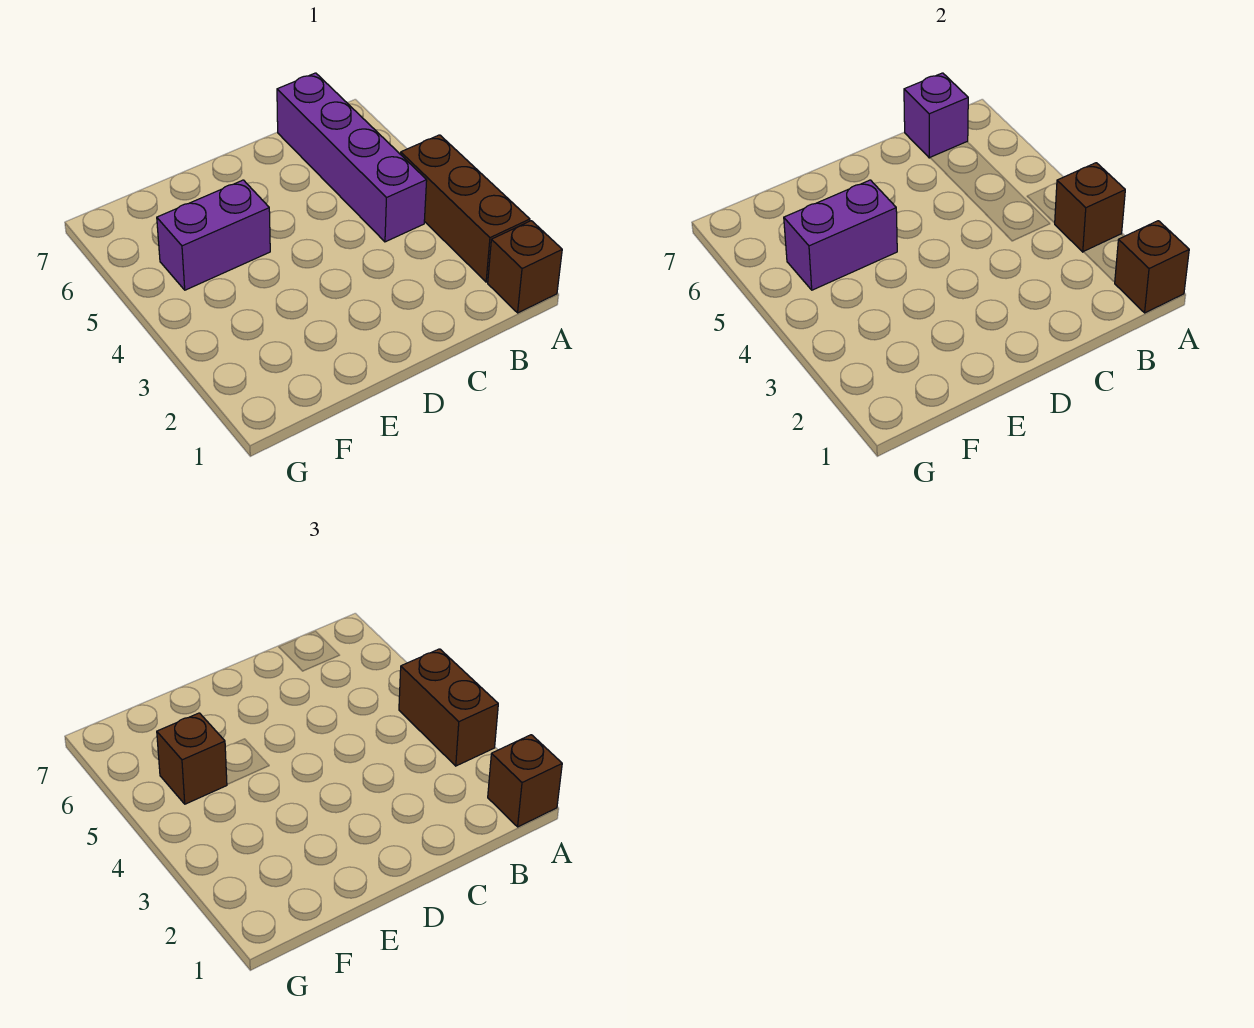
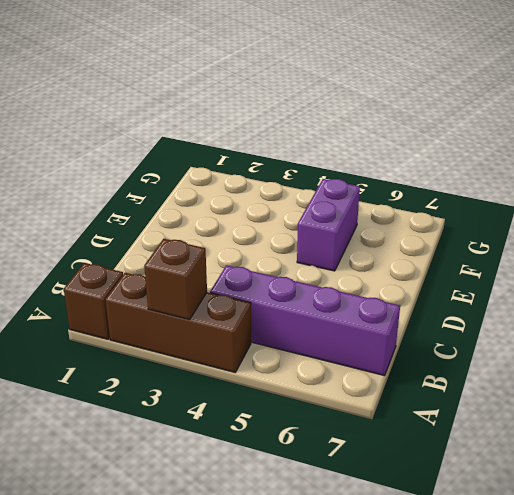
none -> brown brick A1 level 2
none -> purple brick B7 level 2

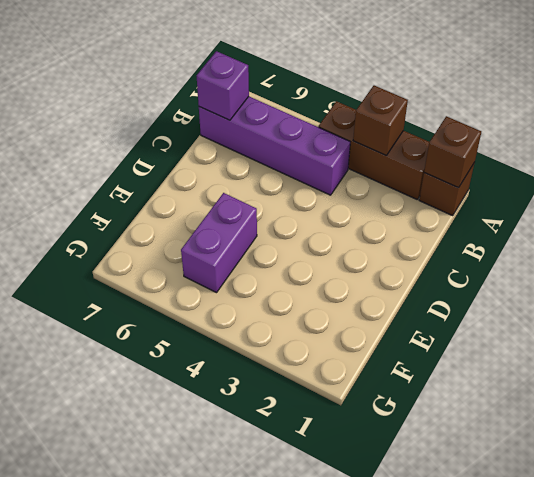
none -> purple brick E5:F5 level 2
none -> brown brick A1 level 3

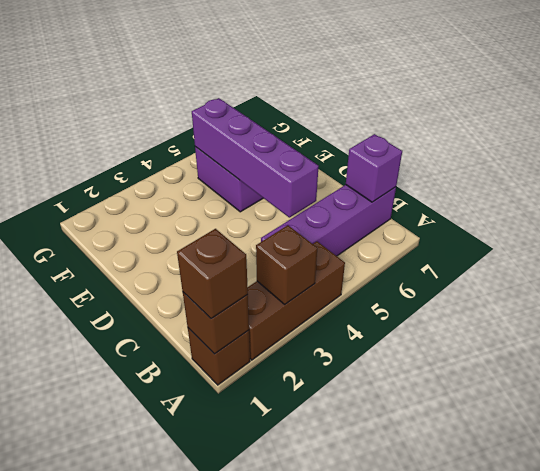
purple brick C5:F5 level 2 -> purple brick E5:F5 level 2
none -> brown brick A3:A4 level 3
none -> brown brick F5 level 3

